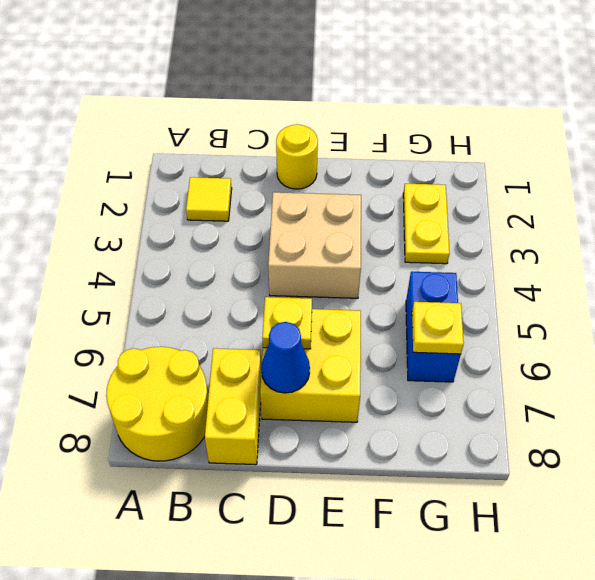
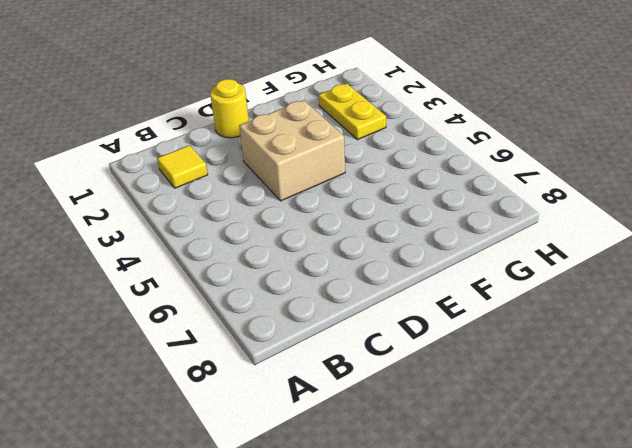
none -> yellow round brick A7:B8 level 1
none -> yellow brick C7:C8 level 1

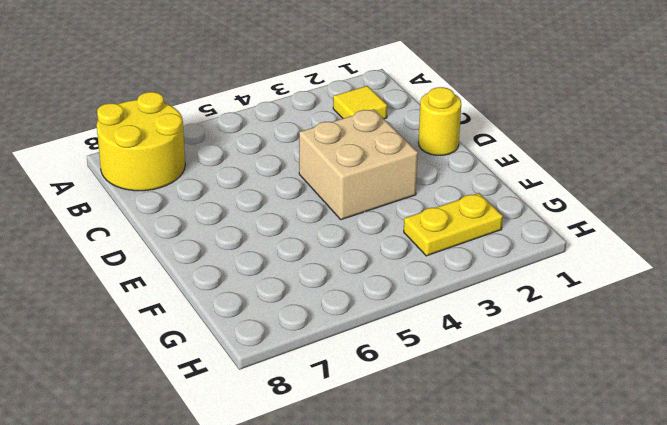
none -> yellow brick C7:C8 level 1
none -> yellow brick D6:E7 level 1

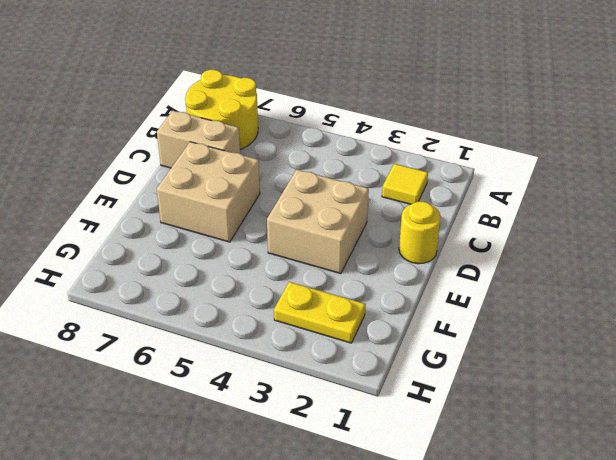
tan brick C7:C8 level 1 -> yellow brick C7:C8 level 1
tan brick D6:E7 level 1 -> yellow brick D6:E7 level 1
none -> blue brick G5:G6 level 1
none -> yellow plate D6 level 2

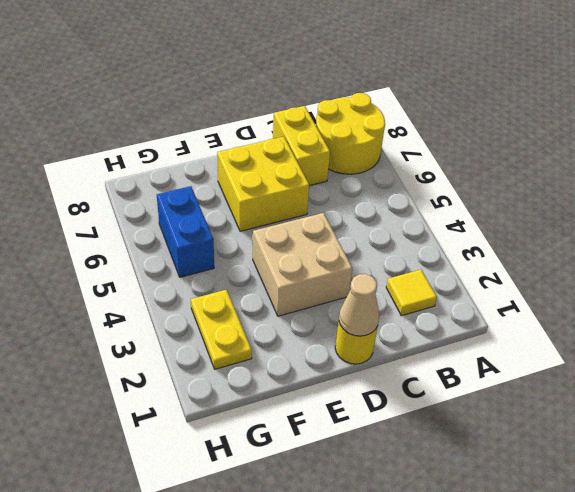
tan cone D1 level 2 -> none
none -> yellow plate D6 level 2
none -> blue cone D7 level 2

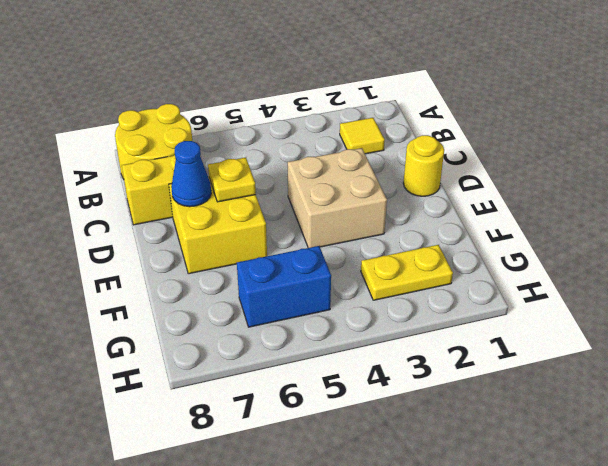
none -> yellow plate G6 level 2

